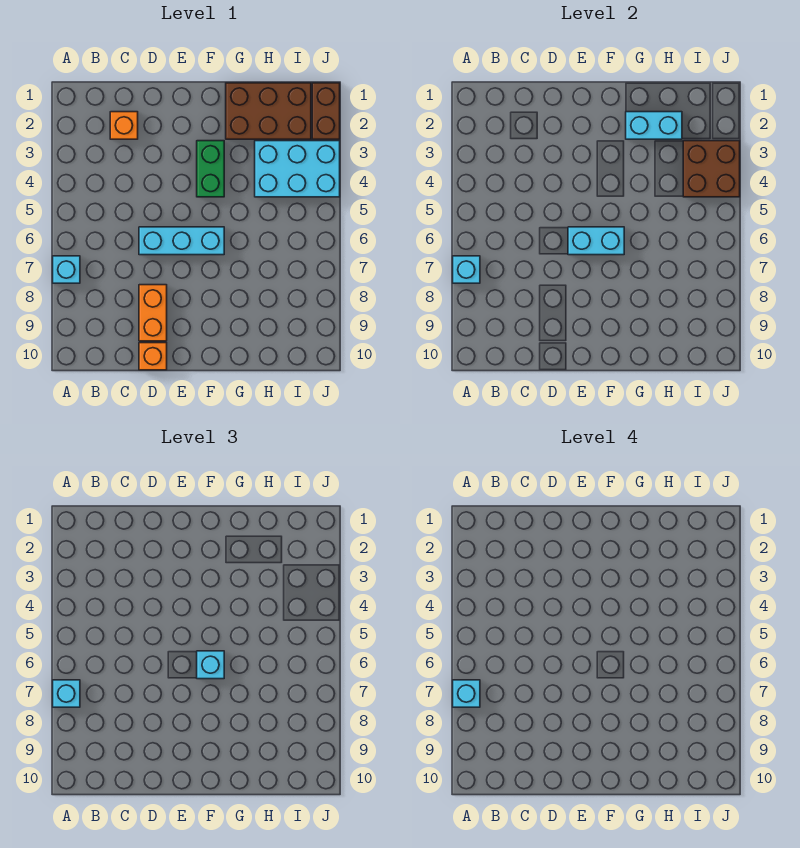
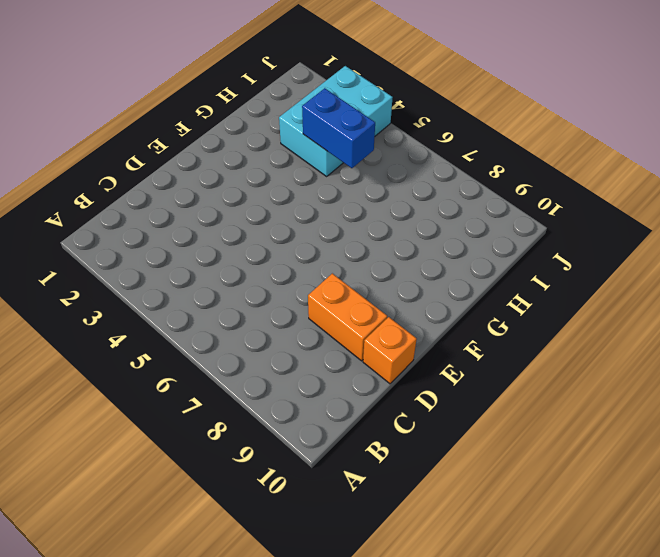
blue brick H4:H5 level 2 -> none
none -> cyan brick A7 level 1
none -> orange brick C2 level 1
none -> cyan brick D6:F6 level 1

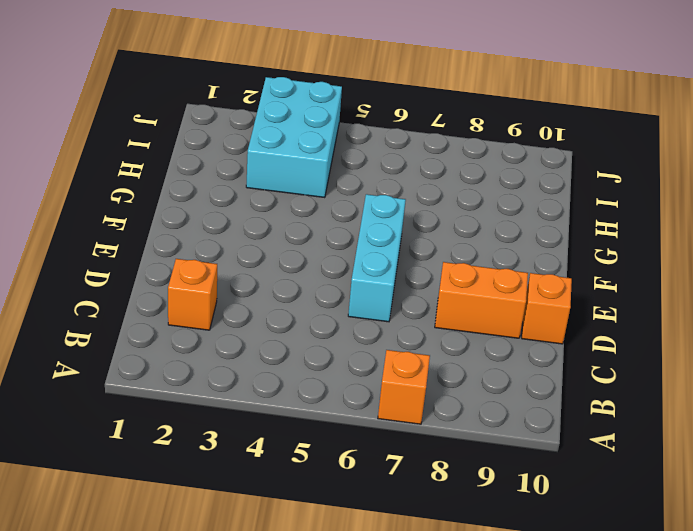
orange brick A7 level 1 -> cyan brick A7 level 1
none -> green brick F3:F4 level 1
none -> brown brick G1:I2 level 1
none -> brown brick J1:J2 level 1

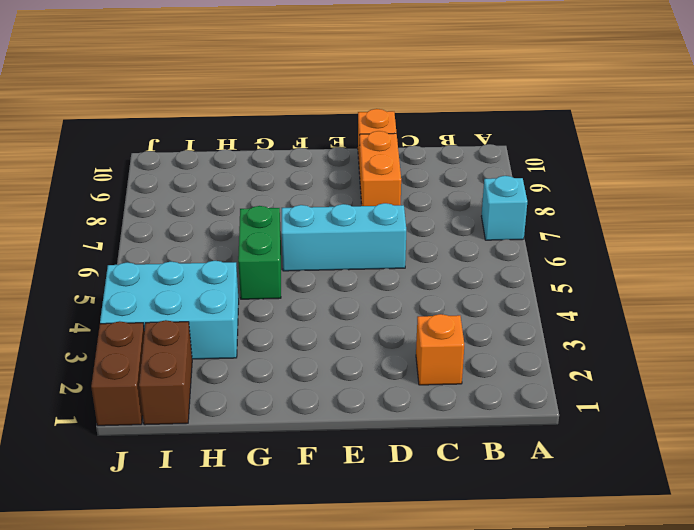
green brick G5:G6 level 1 -> green brick F3:F4 level 1
brown brick I1:I2 level 1 -> brown brick G1:I2 level 1
none -> cyan brick A7 level 2
none -> cyan brick E6:F6 level 2
none -> cyan brick G2:H2 level 2

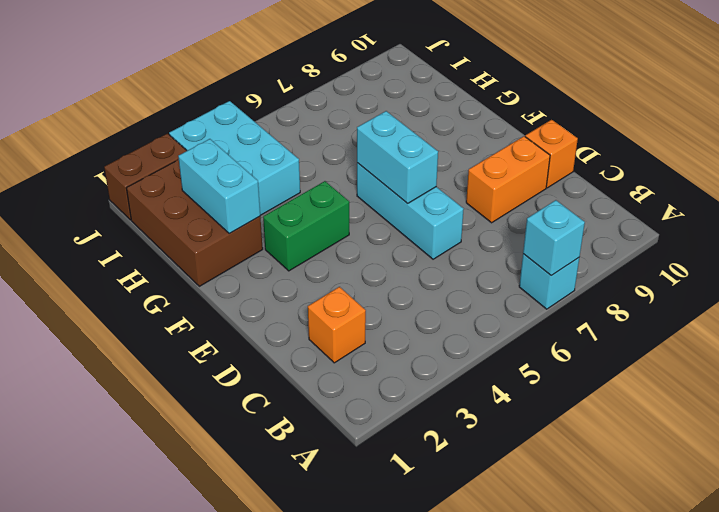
none -> brown brick I3:J4 level 2
none -> cyan brick A7 level 3
none -> cyan brick F6 level 3

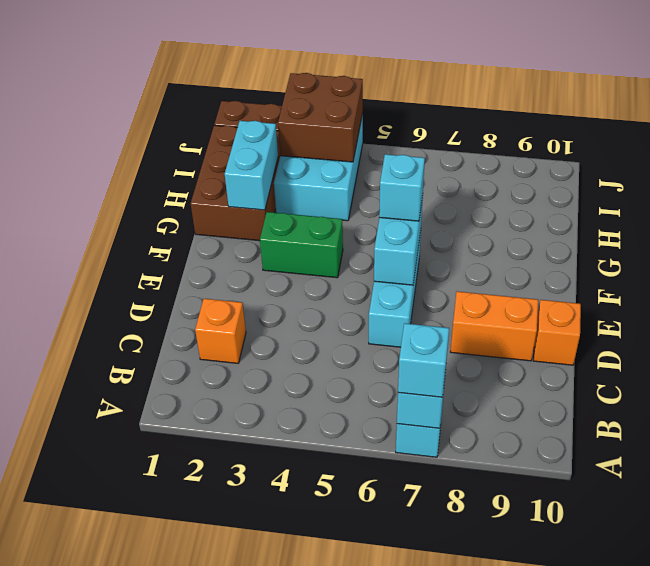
none -> cyan brick A7 level 4

